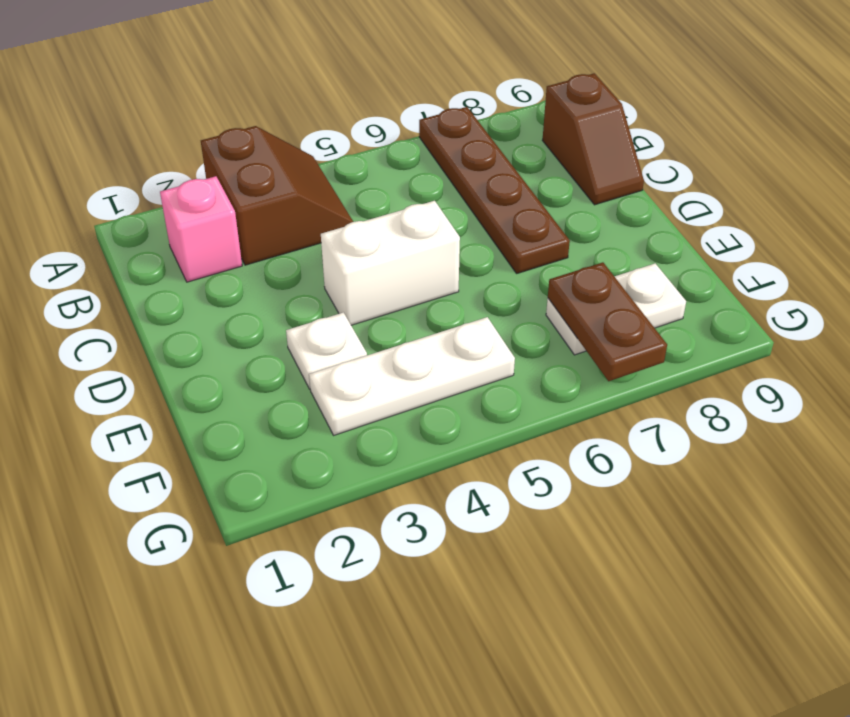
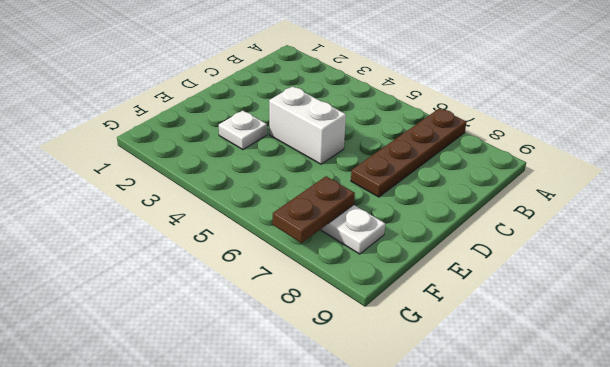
none -> brown slope A3:B4 level 1 top 3
none -> pink brick B2 level 1

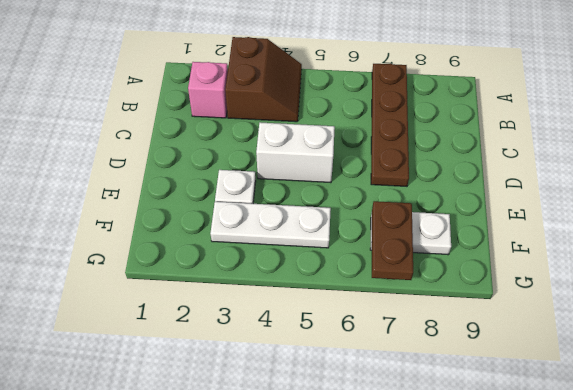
none -> brown slope B9:C9 level 1 top B

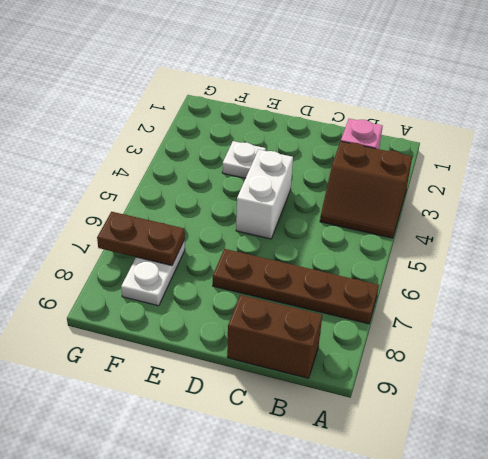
brown brick B9:C9 level 1 -> brown slope B9:C9 level 1 top B
none -> white plate F3:F5 level 1

